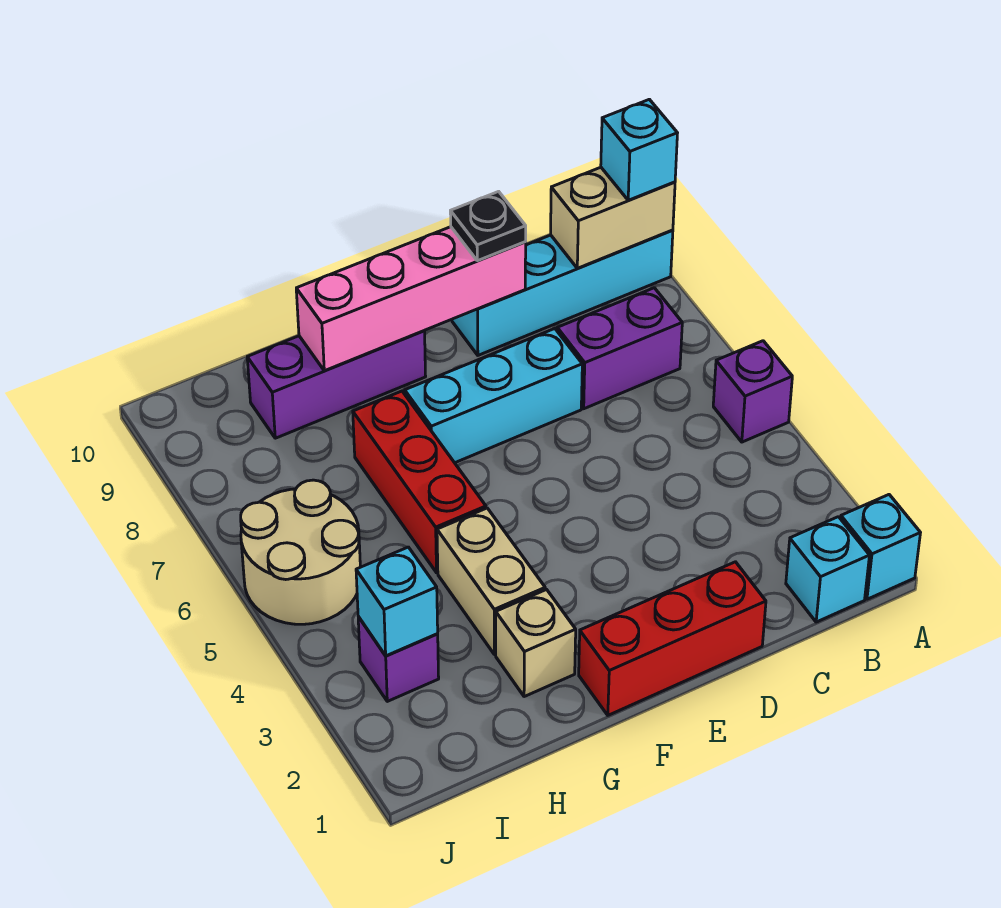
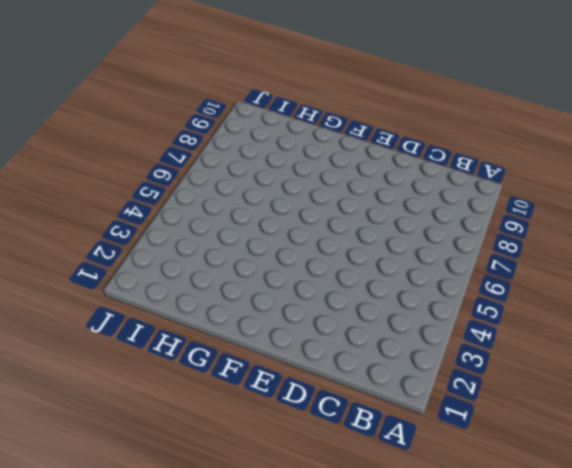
none -> cyan brick A1 level 1
none -> purple brick A5 level 1
none -> cyan brick A9:D9 level 1

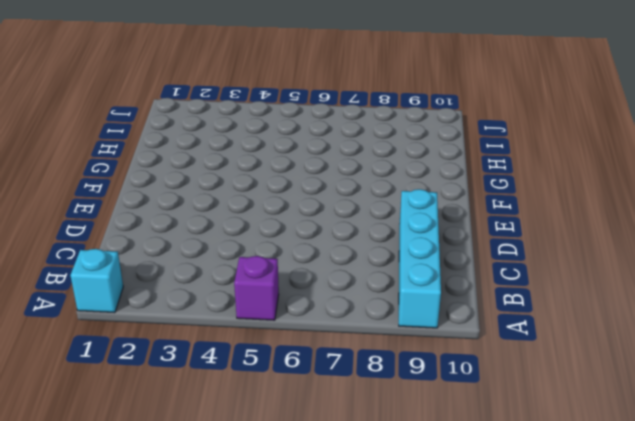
none -> cyan brick B1 level 1
none -> purple brick B7:C7 level 1
none -> red brick D1:F1 level 1

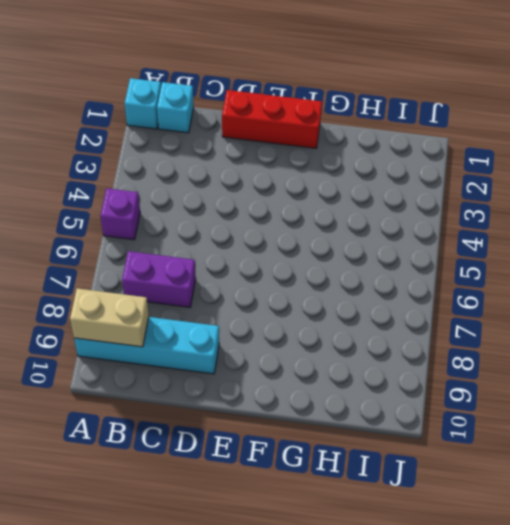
none -> cyan brick D7:F7 level 1
none -> purple brick F9:H9 level 1
none -> tan brick G2 level 1

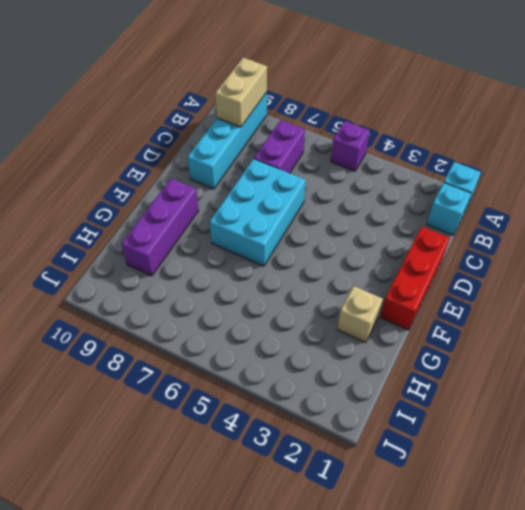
cyan brick D6:F7 level 1 -> cyan brick D7:F7 level 1
none -> tan brick G3:G4 level 1
none -> red brick G5:G7 level 1
none -> purple brick I3 level 1

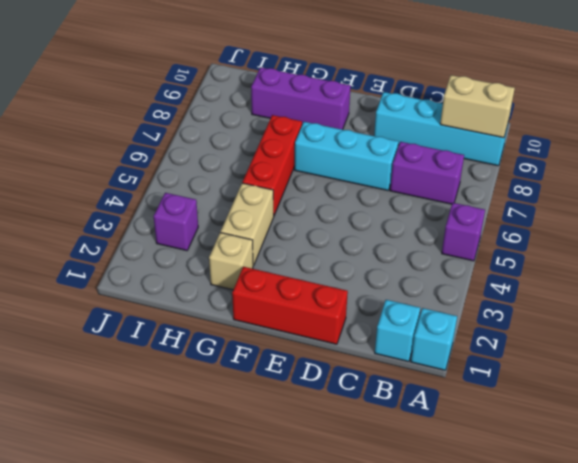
none -> tan round brick I5:J6 level 1
none -> pink brick D9:G9 level 2
none -> cyan brick I3 level 2

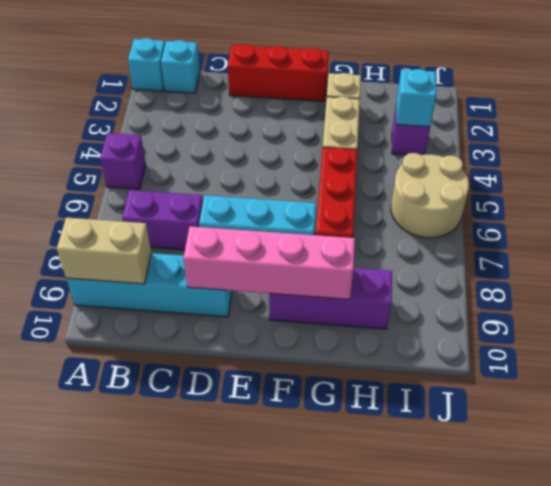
none -> cyan brick A9 level 3
none -> black plate D9 level 3

